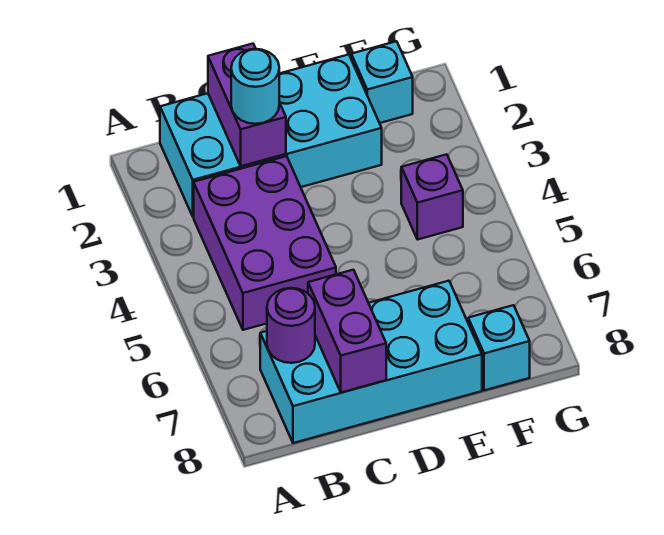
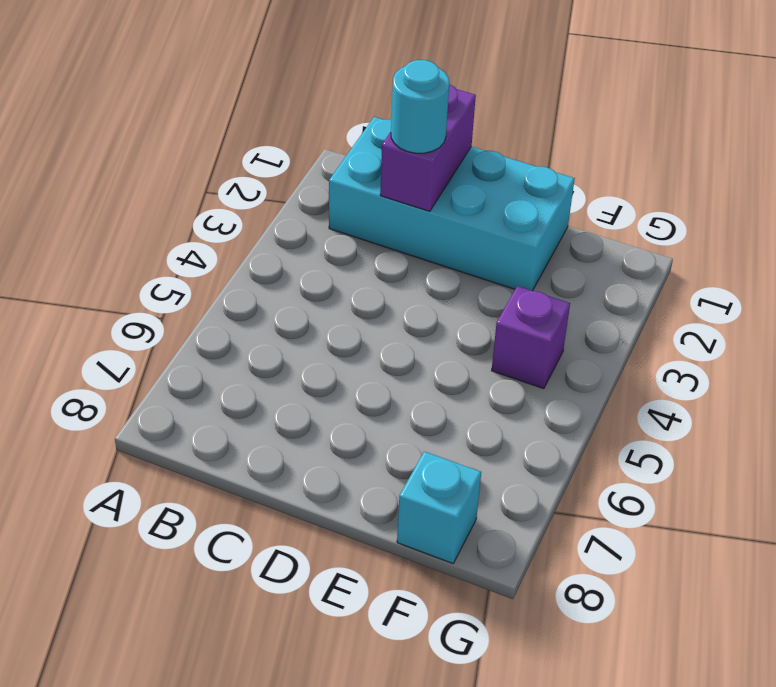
none -> purple brick B3:C5 level 1
none -> cyan brick B7:E8 level 1

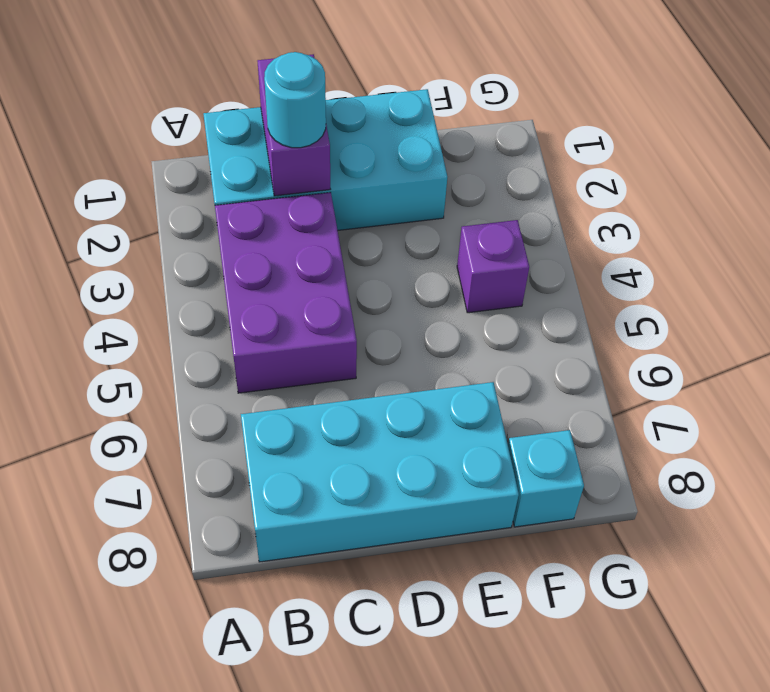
none -> cyan brick F1 level 1
none -> purple round brick B7 level 2

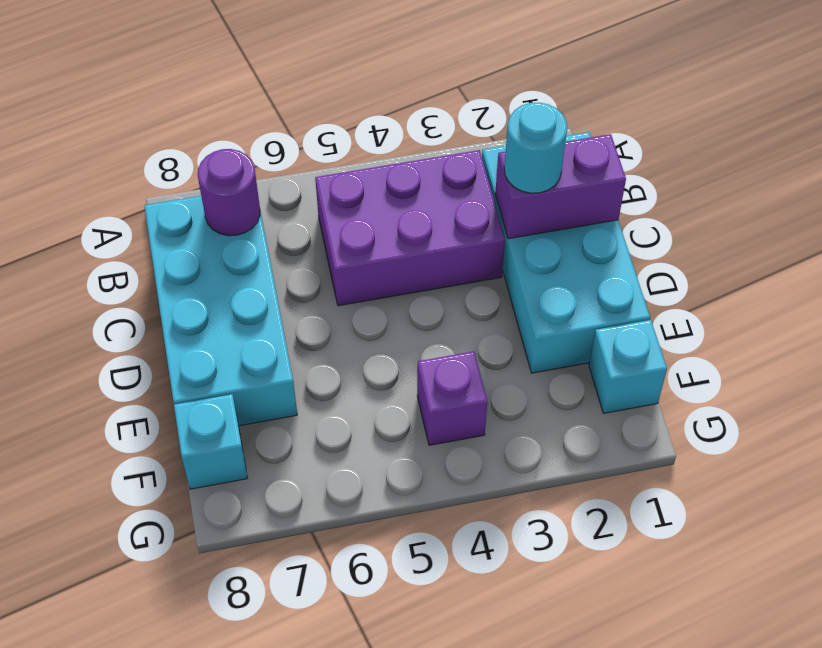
none -> purple brick C7:C8 level 2

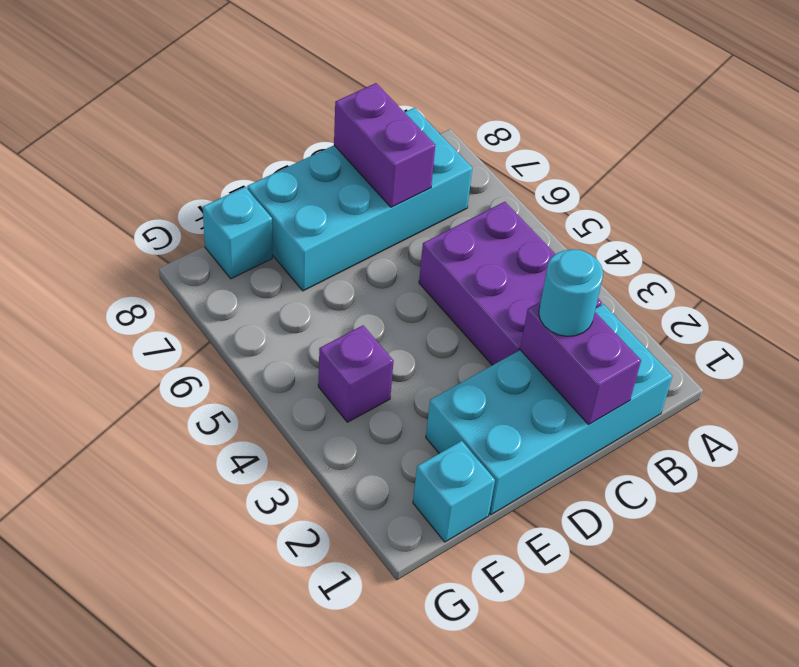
none -> purple round brick B7 level 2

